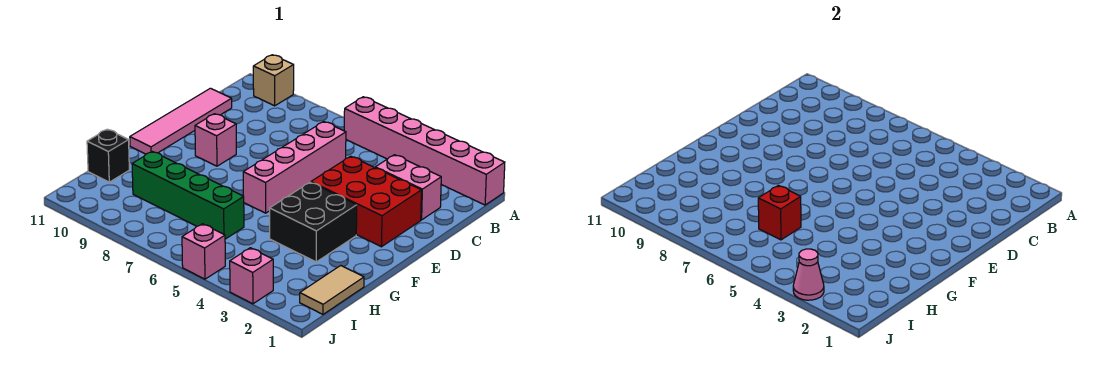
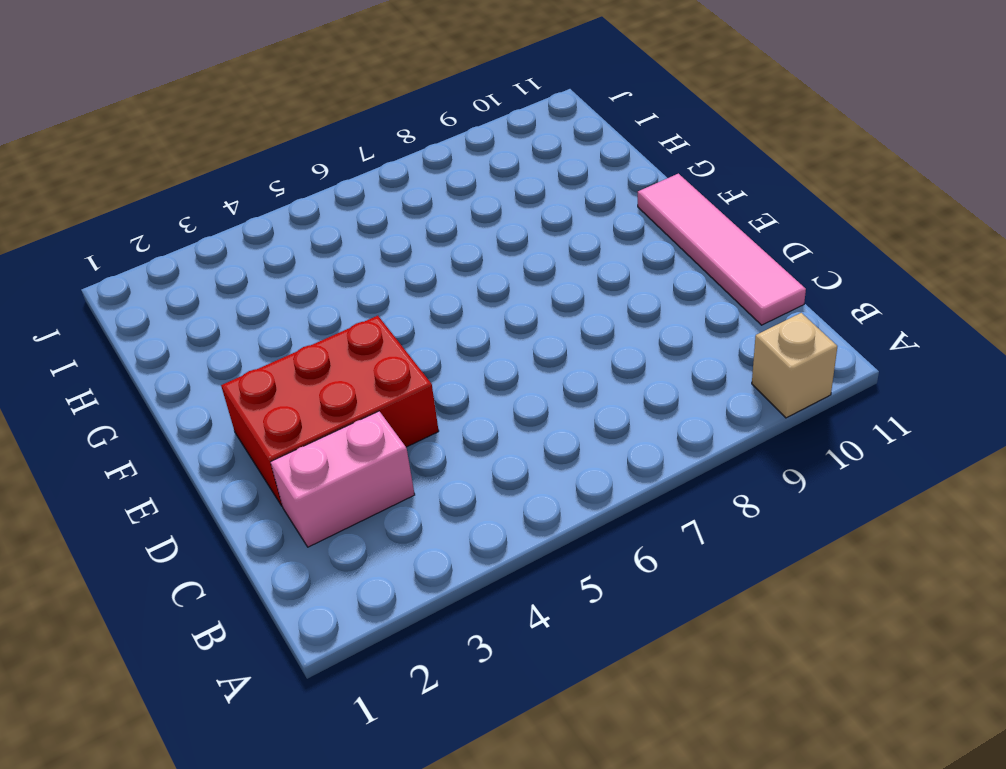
none -> pink brick A1:A6 level 1
none -> pink brick C6:F6 level 1
none -> pink brick E9 level 1

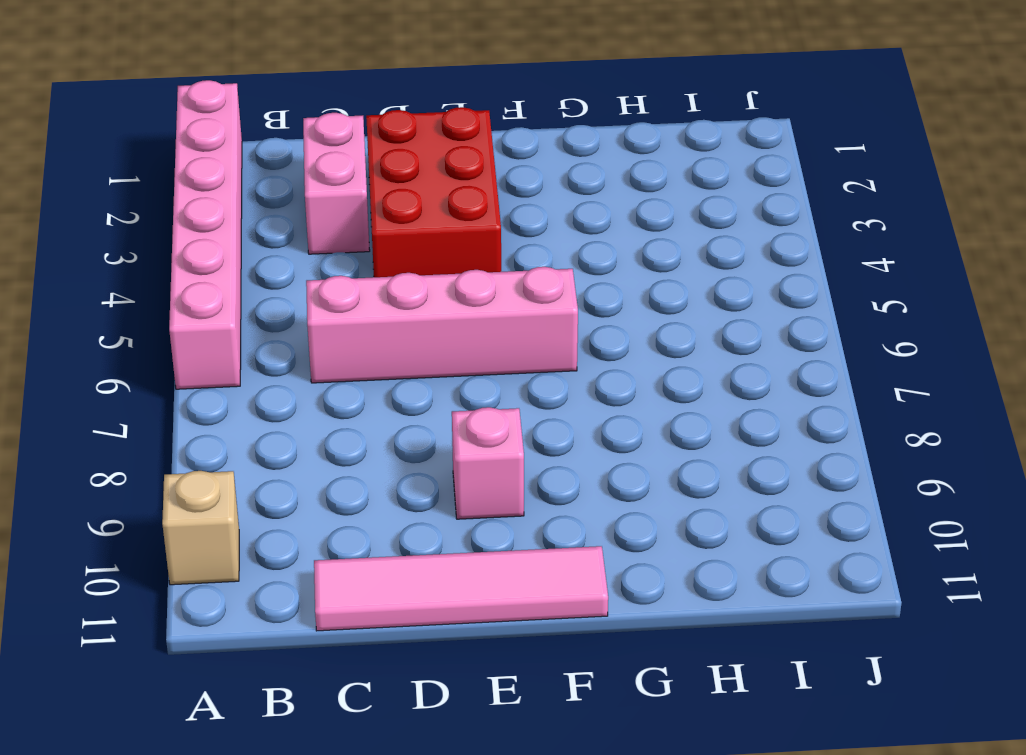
none -> black brick F3:G4 level 1
none -> tan tile H1:I1 level 1
none -> green brick H6:H9 level 1

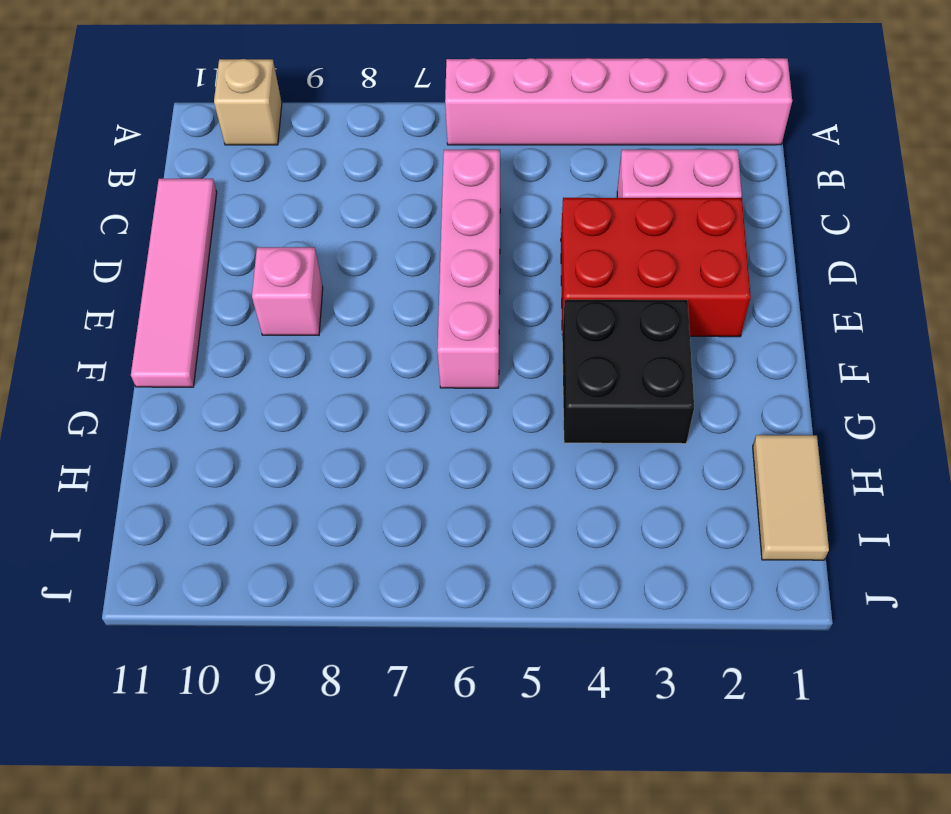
none -> green brick H6:H9 level 1
none -> black brick H11 level 1
none -> pink brick J3 level 1

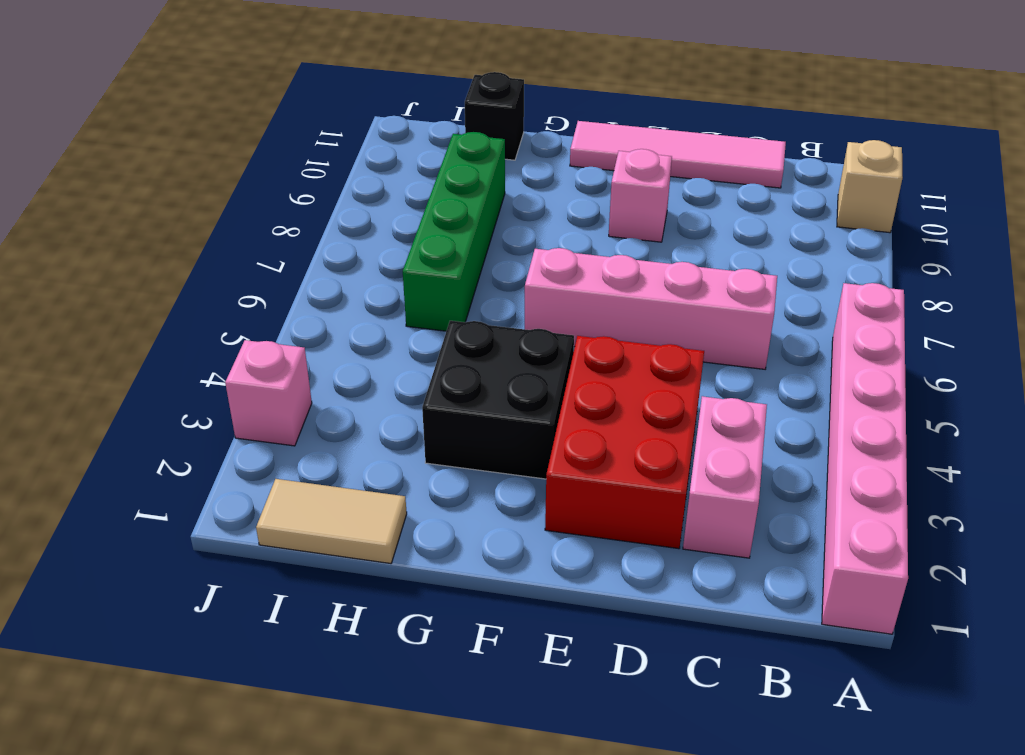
none -> pink brick J5 level 1
none -> red brick H6 level 2
none -> pink cone J3 level 2

